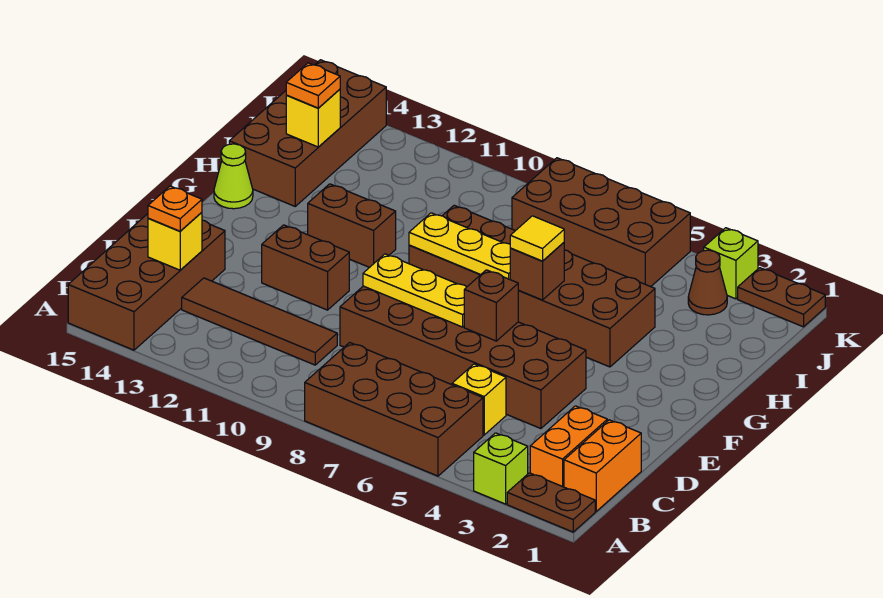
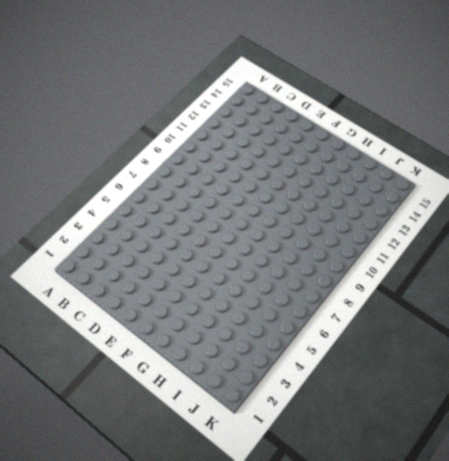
none -> brown plate A1:A2 level 1
none -> lime brick A3 level 1
none -> brown brick A5:B8 level 1

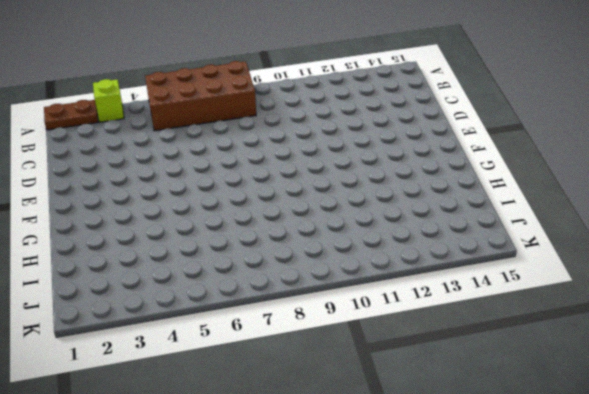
none -> brown brick A14:D15 level 1
none -> orange brick B1:C1 level 1
none -> orange brick B2:C2 level 1

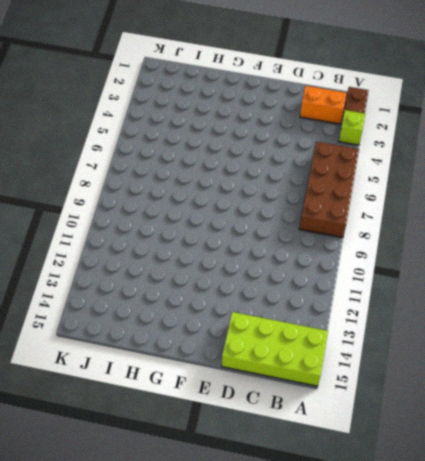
lime brick A14:D15 level 1 -> brown brick A14:D15 level 1
none -> orange brick B1:C1 level 1
none -> yellow brick C5 level 1
none -> brown tile C10:C13 level 1

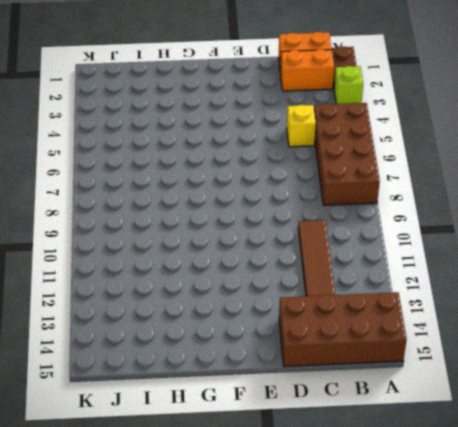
none -> brown brick D4:E9 level 1
none -> brown brick E11:E12 level 1
none -> brown brick G4:H9 level 1

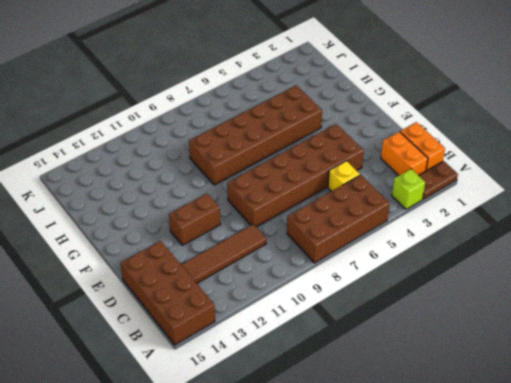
none -> brown brick G11:G12 level 1
none -> lime cone G15 level 1
none -> brown brick H14:K15 level 1

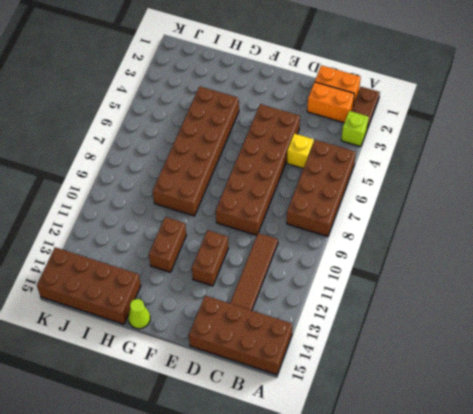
none -> brown cone J3 level 1
none -> brown brick J5:K8 level 1
none -> brown plate K1:K2 level 1

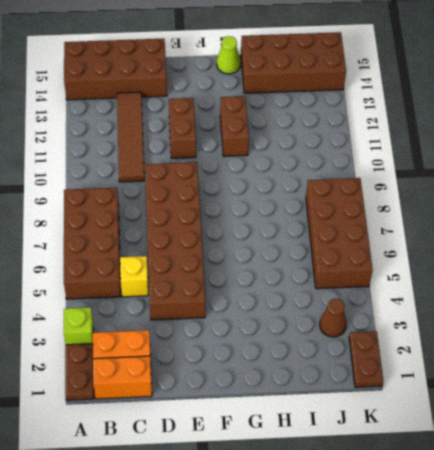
none -> brown brick G4:H9 level 1
none -> lime brick K3 level 1
none -> yellow brick C14 level 2

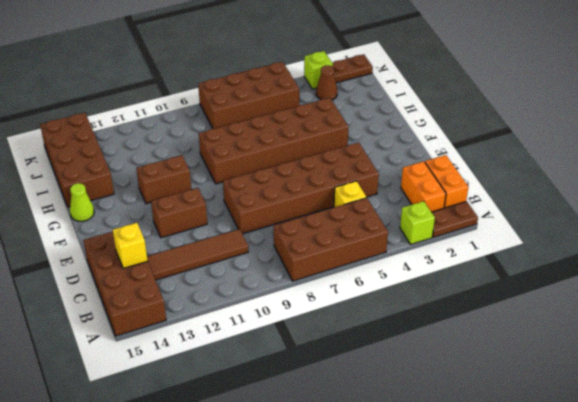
none -> brown brick E6 level 2
none -> yellow plate E7:E9 level 2
none -> brown brick G6 level 2

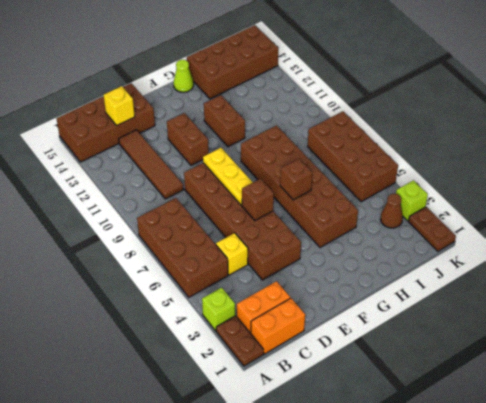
none -> yellow plate G7:G9 level 2
none -> yellow brick I14 level 2
none -> orange plate C14 level 3

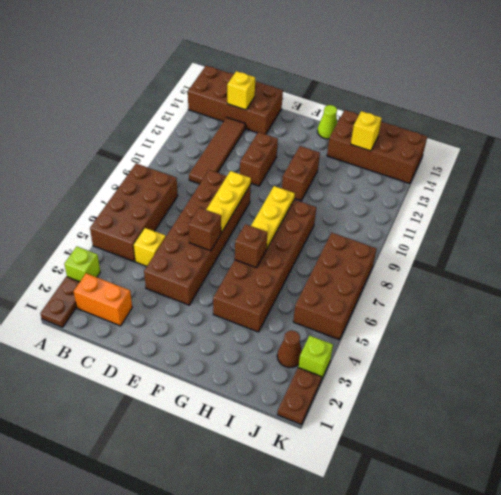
none -> orange brick B1:C1 level 1
none -> orange plate C14 level 3
none -> yellow tile G6 level 3

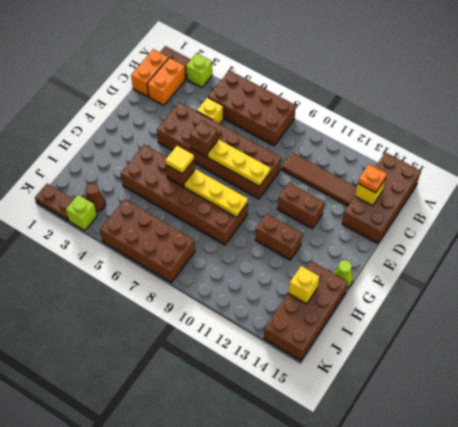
none -> orange plate I14 level 3

